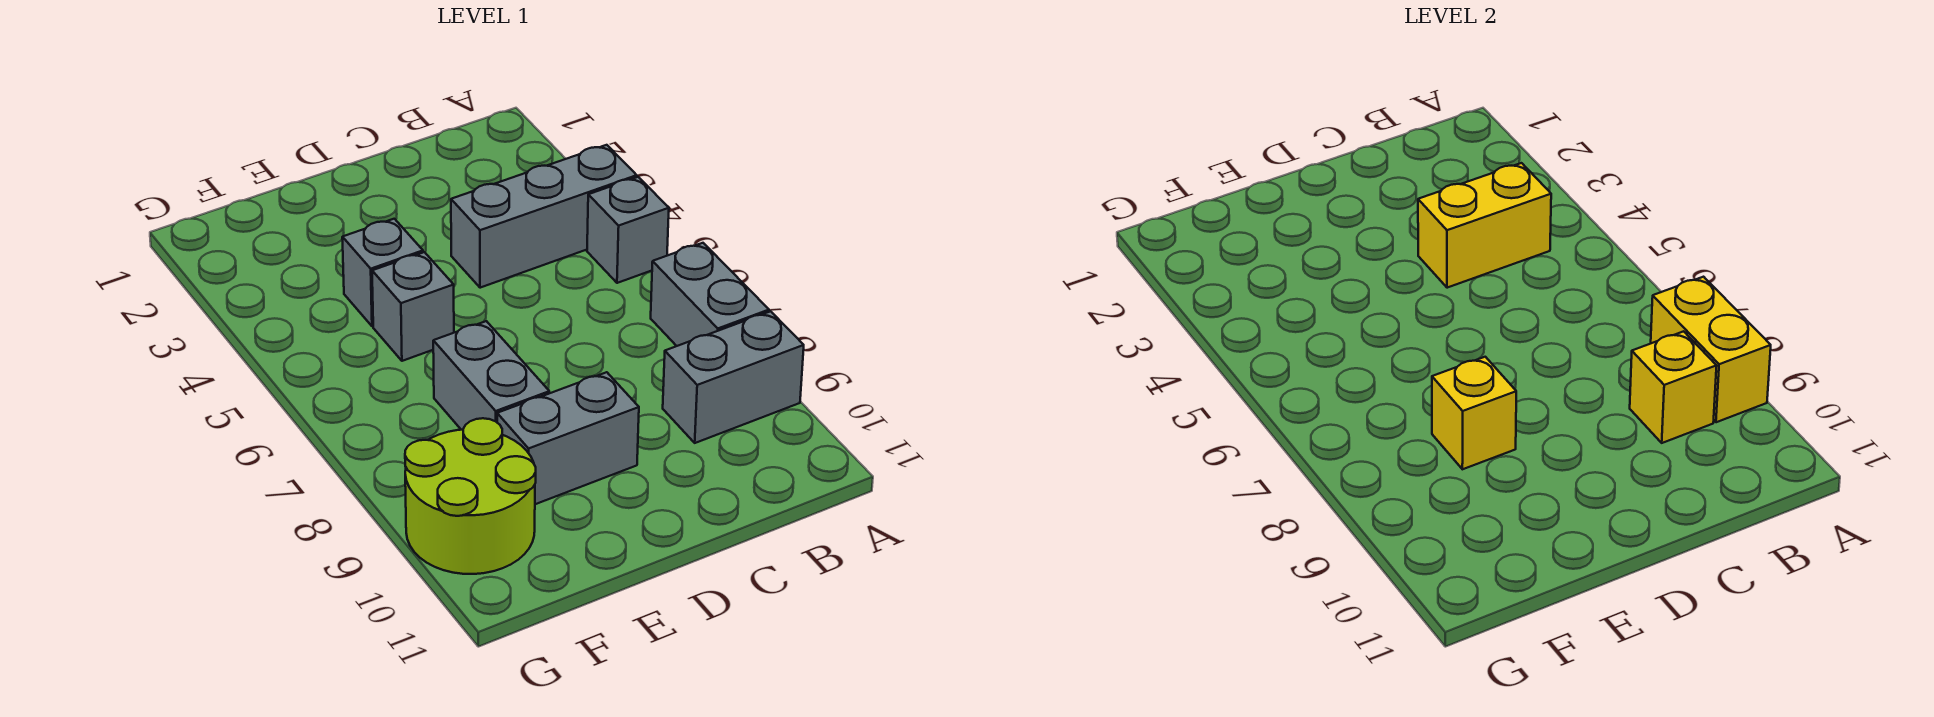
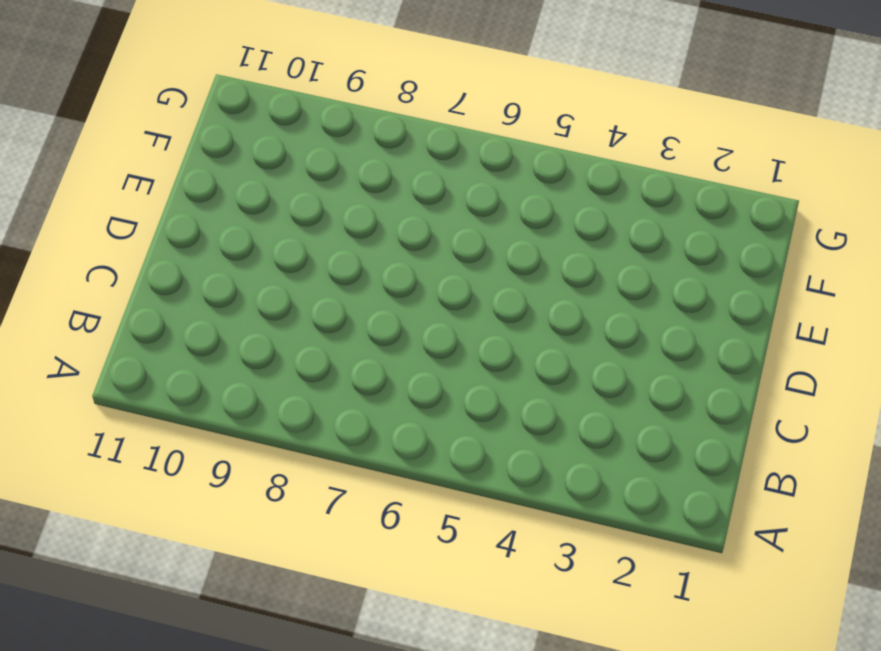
none -> grey brick A4:C4 level 1
none -> grey brick A5 level 1
none -> grey brick A7:A8 level 1

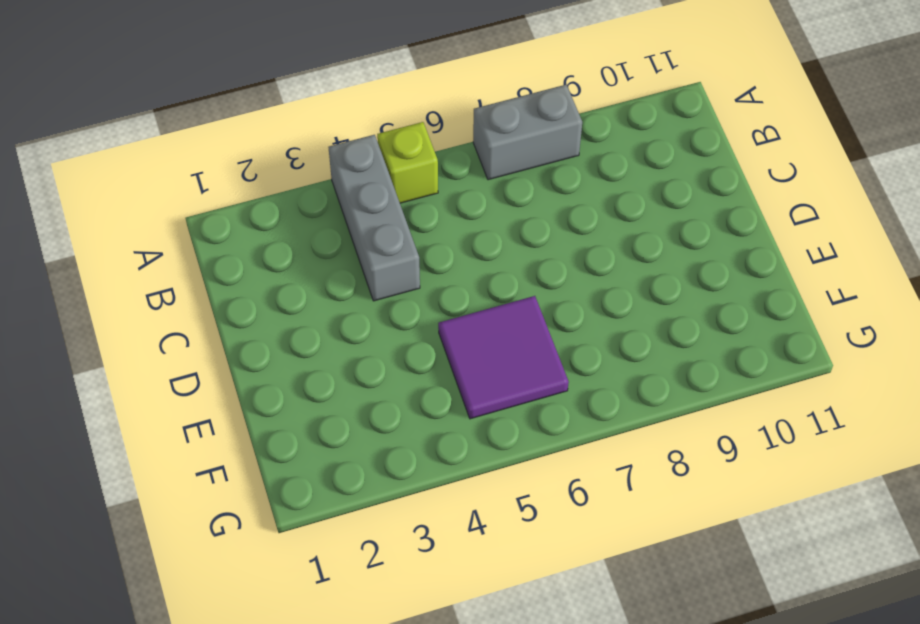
lime brick A5 level 1 -> grey brick A5 level 1
purple tile E5:F6 level 1 -> grey brick E5 level 1
none -> grey brick A9:B9 level 1
none -> grey brick D9:E9 level 1
none -> grey brick E4 level 1

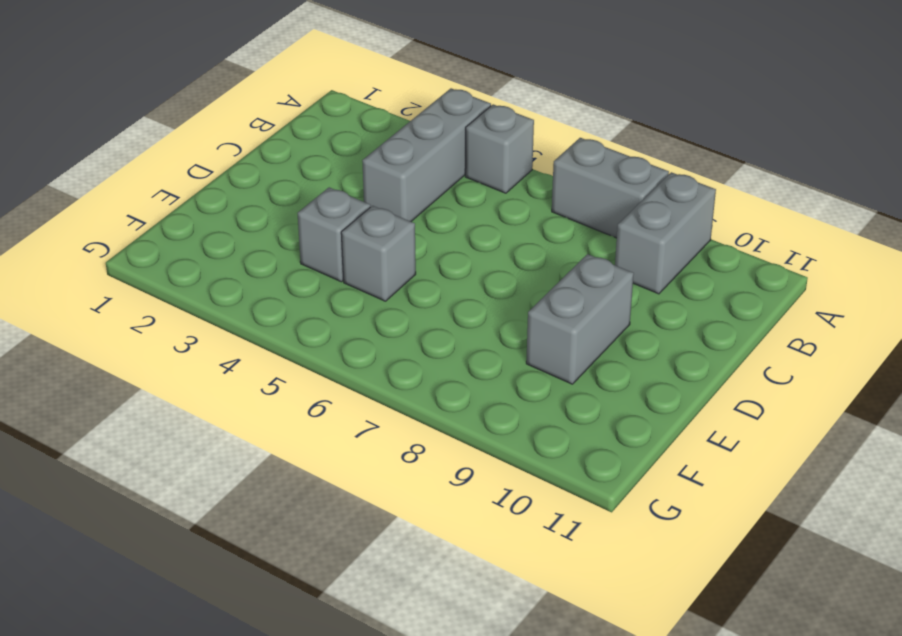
none -> grey brick E7:E8 level 1
none -> lime round brick F9:G10 level 1
none -> yellow brick A8:A9 level 2

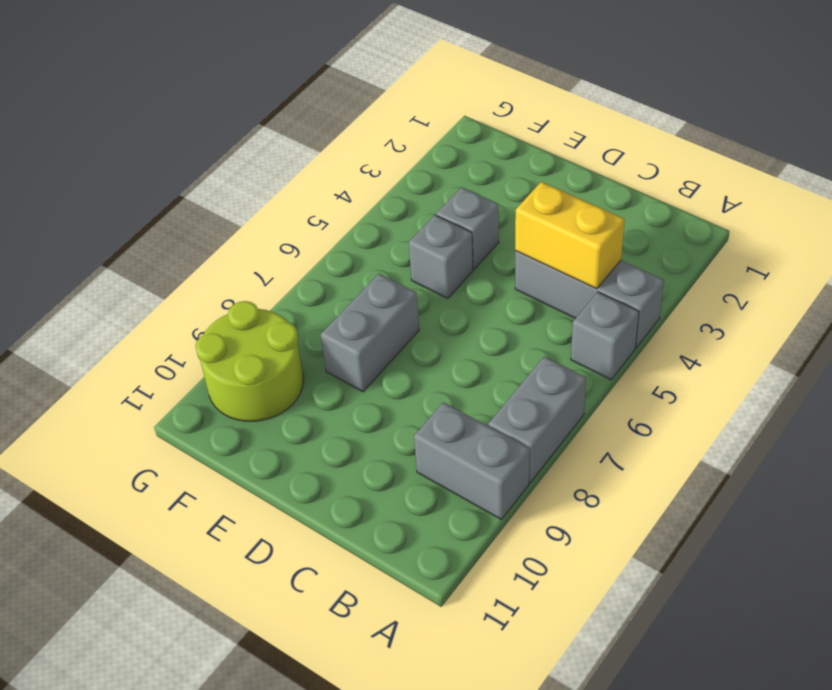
none -> grey brick D9:E9 level 1
none -> yellow brick A8:A9 level 2
none -> yellow brick B9 level 2

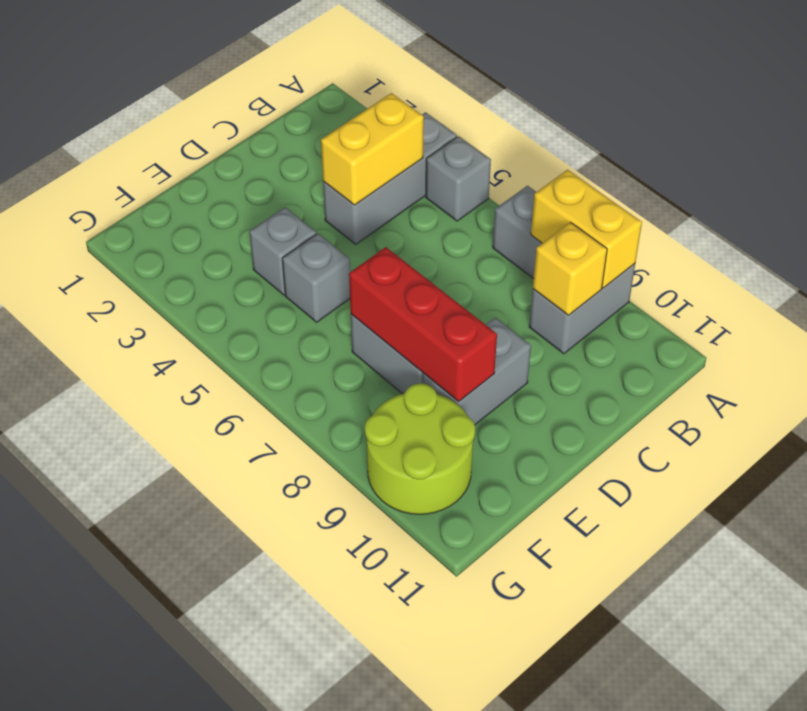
red brick E7:E9 level 2 -> yellow brick E8 level 2

